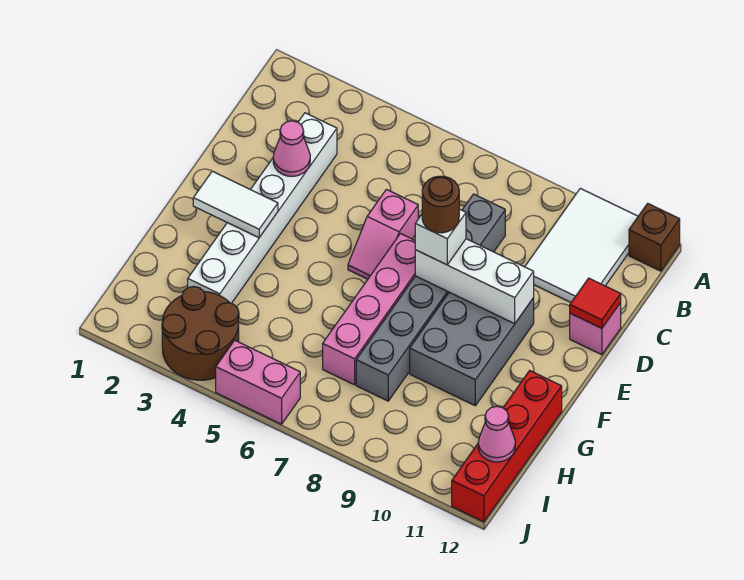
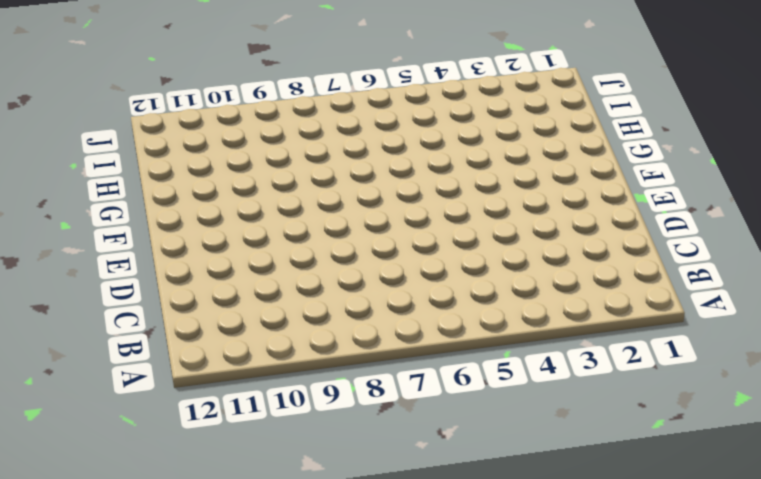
none -> white tile A10:C11 level 1
none -> brown brick A12 level 1
none -> white brick C3:H3 level 1

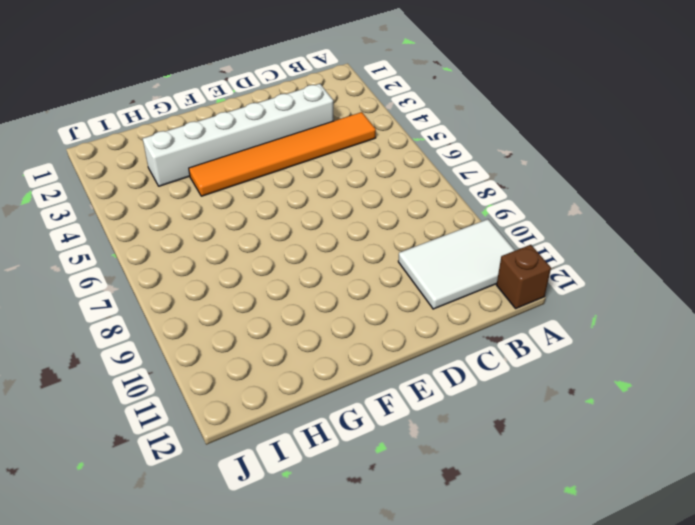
orange tile B4:G4 level 1 -> none
none -> grey brick C8:H8 level 1
none -> pink slope D6:E6 level 1 top D
none -> pink brick D12 level 1

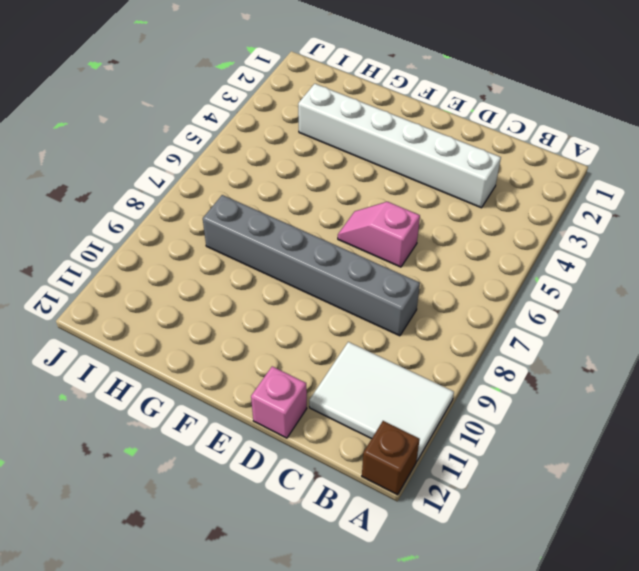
none -> pink brick E7:H7 level 1
none -> grey brick E9:G10 level 1
none -> red brick G12:J12 level 1

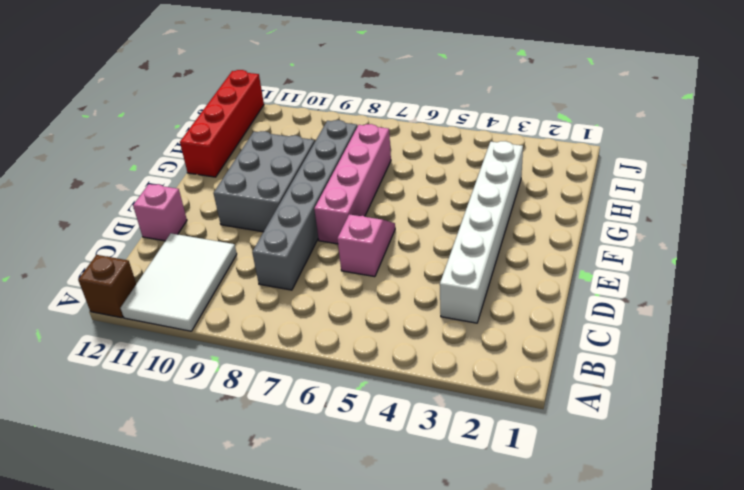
none -> brown round brick I3:J4 level 1
none -> pink brick J5:J6 level 1
none -> pink cone D3 level 2

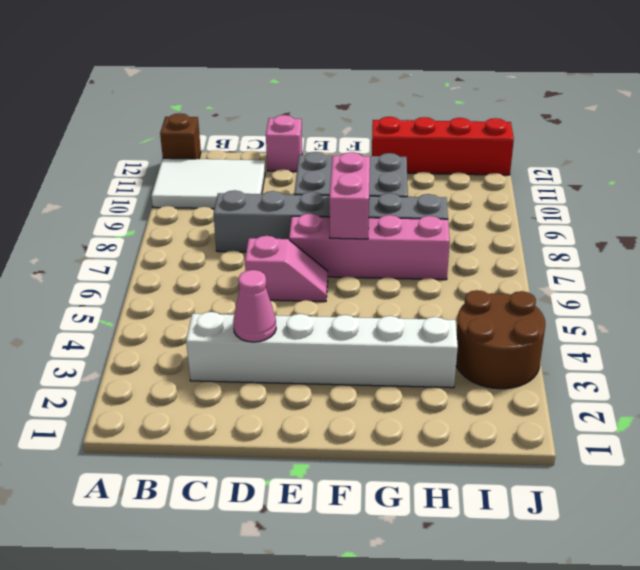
pink brick F7:F8 level 2 -> pink brick J5:J6 level 1
none -> red tile D12 level 2
none -> white brick E8:E10 level 2
none -> white tile F2:F3 level 2

